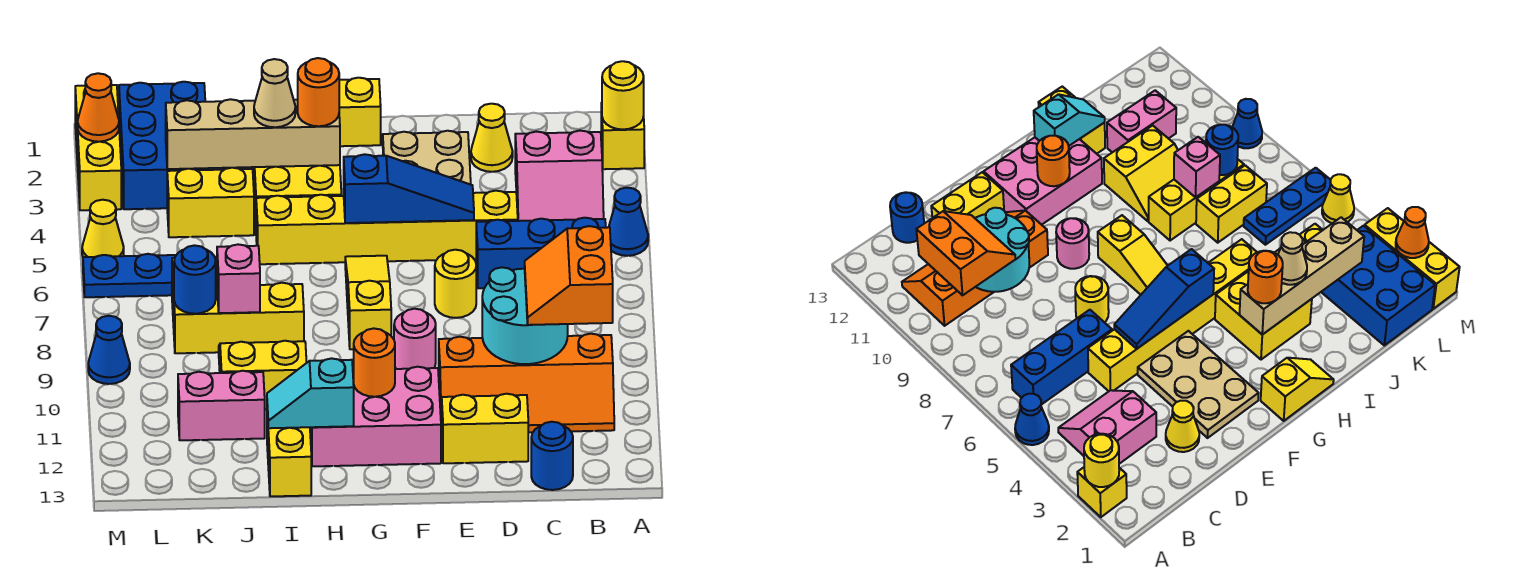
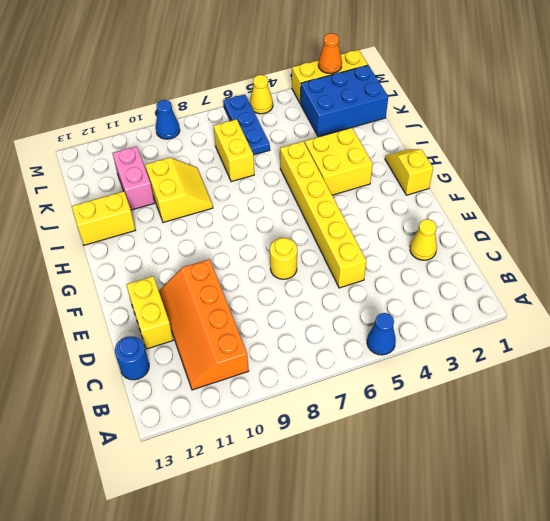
none -> yellow brick A2 level 1
none -> pink slope B3:C4 level 1 top 3
none -> blue brick B6:D6 level 1
none -> tan plate E2:F4 level 1

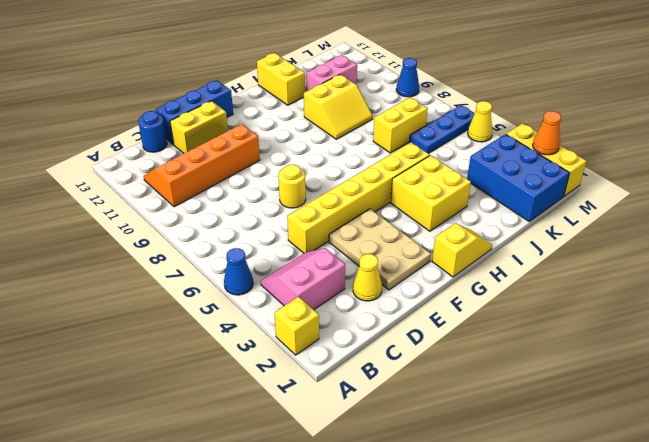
blue brick D13:F13 level 1 -> blue brick B6:D6 level 1
none -> pink round brick F9 level 1
none -> pink brick F11:H12 level 1
none -> yellow slope G6:G8 level 1 top 8
none -> yellow brick I8:K8 level 1

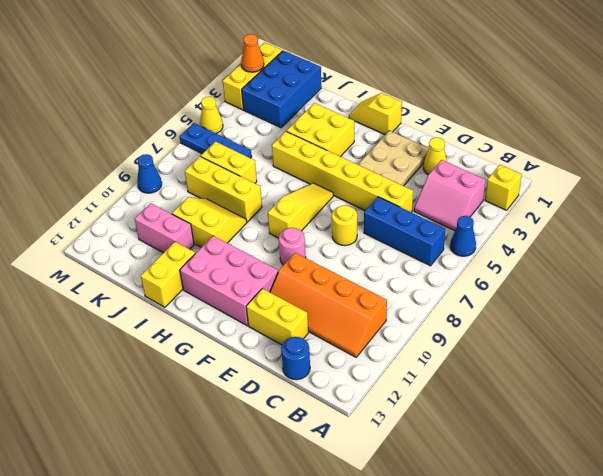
none -> yellow brick J4:K4 level 1
none -> yellow round brick A2 level 2
none -> cyan round brick C9:D10 level 2
none -> blue slope E5:G5 level 2 top G

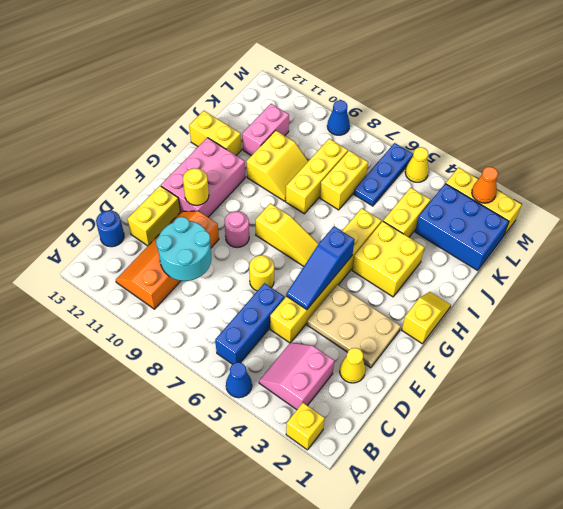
yellow round brick F11 level 2 -> yellow round brick A2 level 2
none -> orange round brick G11 level 2
none -> tan brick H3:K3 level 2
none -> cyan slope H12:I12 level 2 top H
none -> pink brick J8 level 2

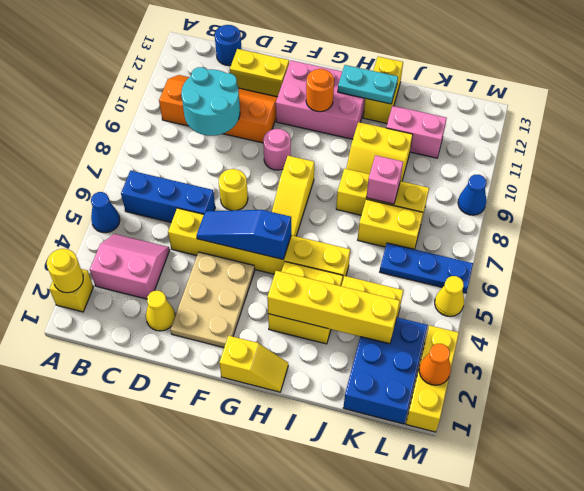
yellow brick H3:K3 level 2 -> tan brick H3:K3 level 2
cyan plate H12:I12 level 2 -> cyan slope H12:I12 level 2 top H
none -> blue round brick K8 level 2
none -> orange slope B9:C10 level 3 top B
none -> orange round brick H3 level 3
none -> tan cone I3 level 3

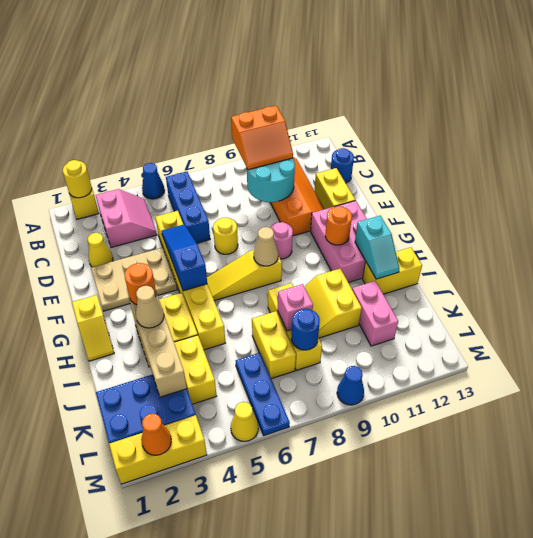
tan cone G8 level 2 -> none

